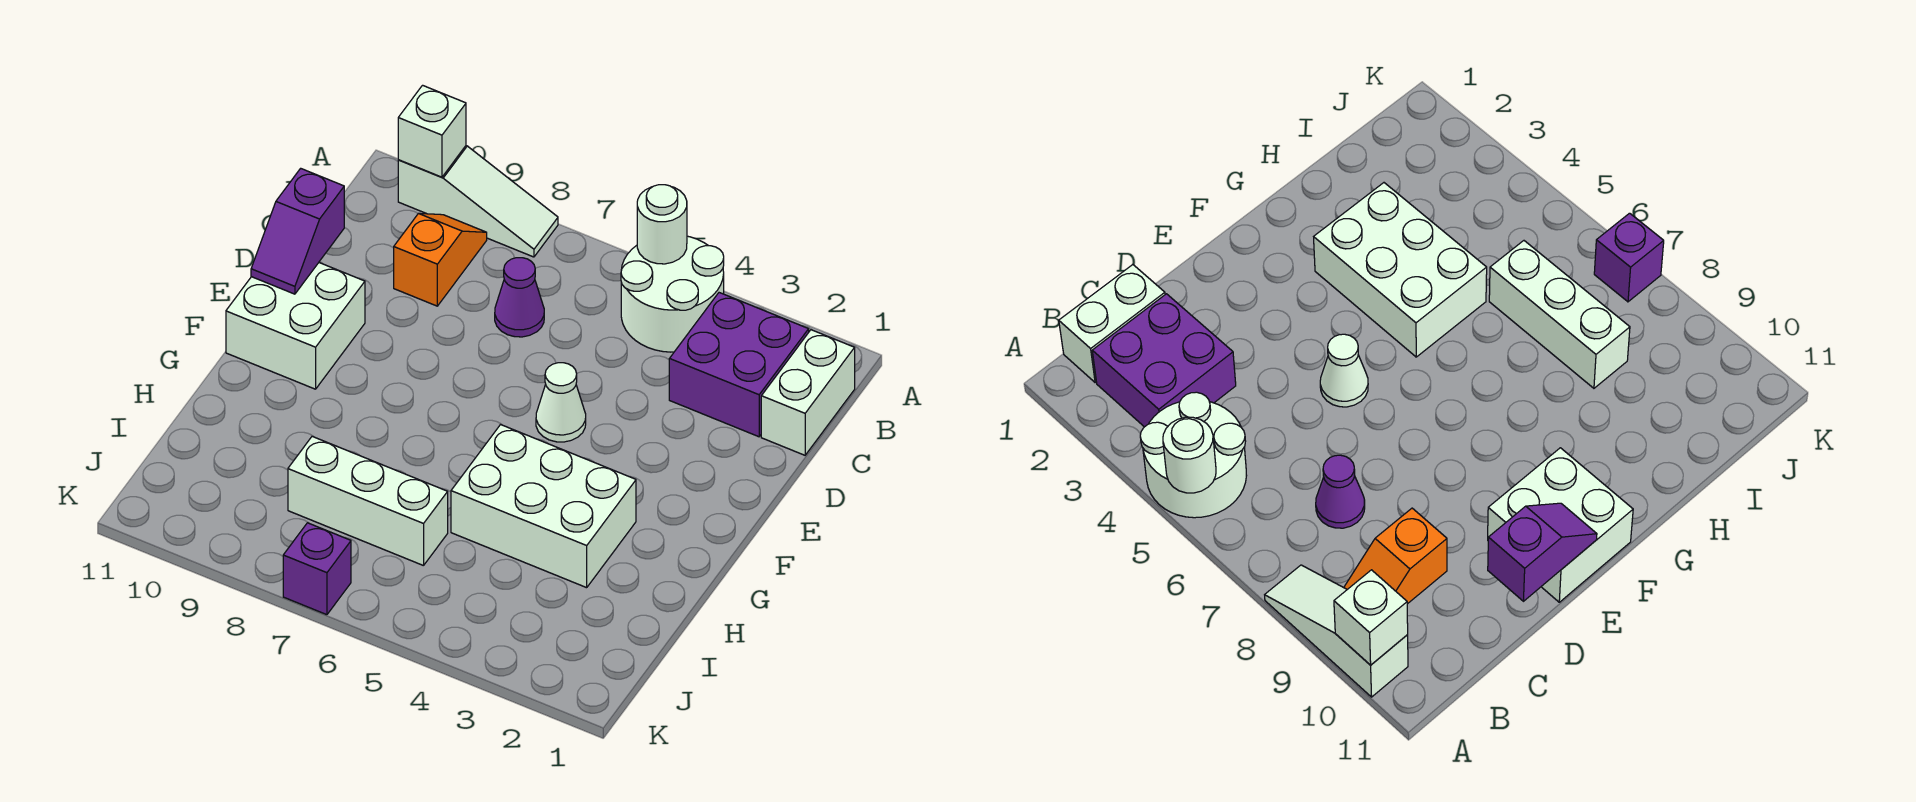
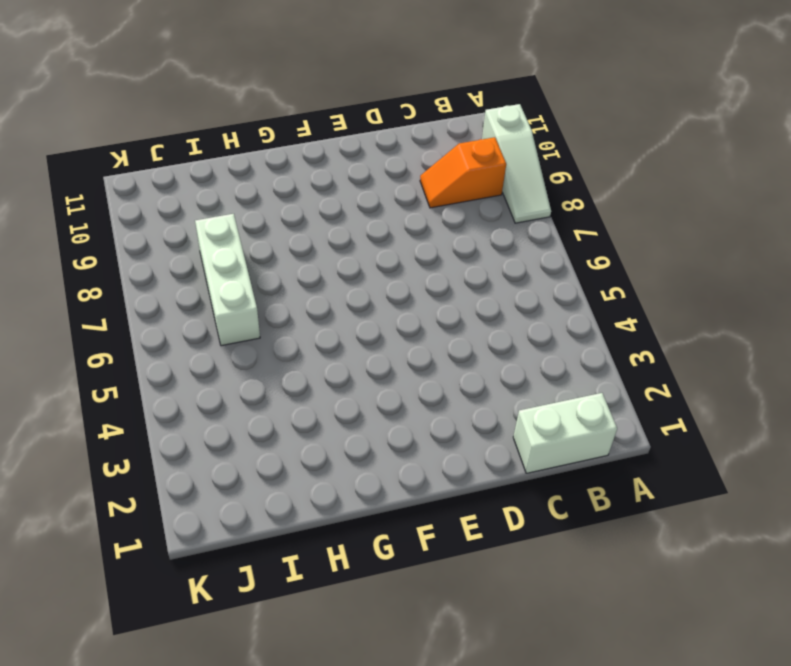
orange slope B9:C9 level 1 top B -> orange slope B9:C9 level 1 top C
none -> white round brick A4:B5 level 1
none -> purple brick B2:C3 level 1
none -> purple cone C7 level 1

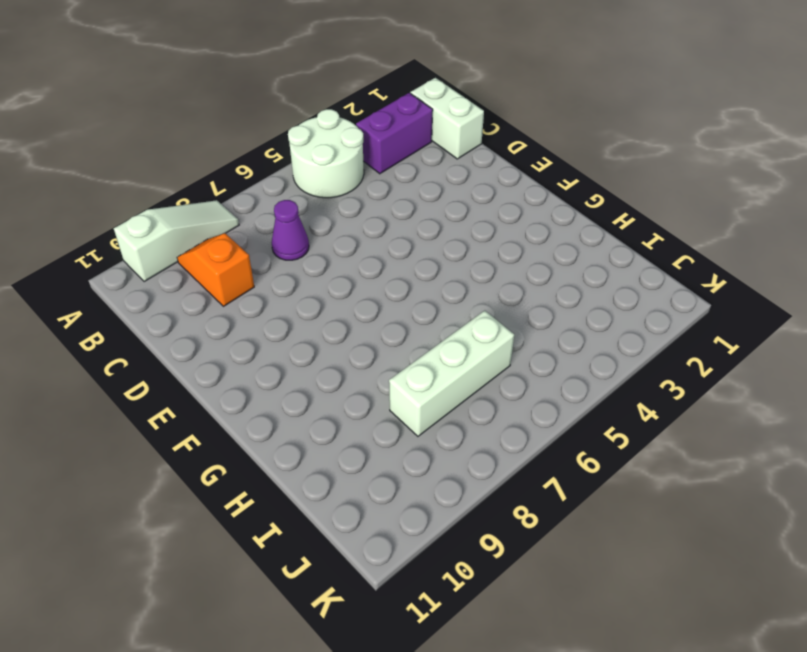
purple brick B2:B3 level 1 -> purple brick B2:C3 level 1
none -> white cone E5 level 1
none -> white brick E10:F11 level 1
none -> white brick G3:H5 level 1

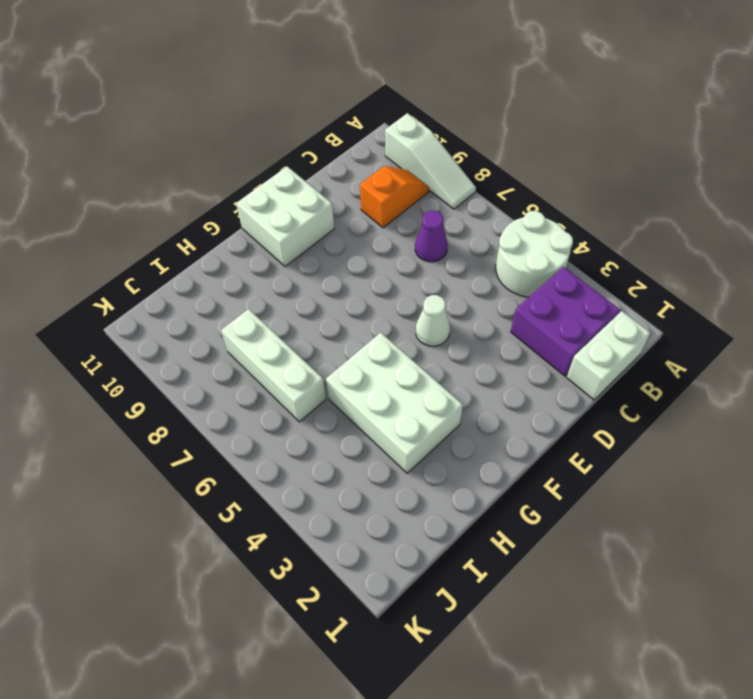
none -> purple brick K7 level 1
none -> white round brick A5 level 2
none -> white brick A10 level 2

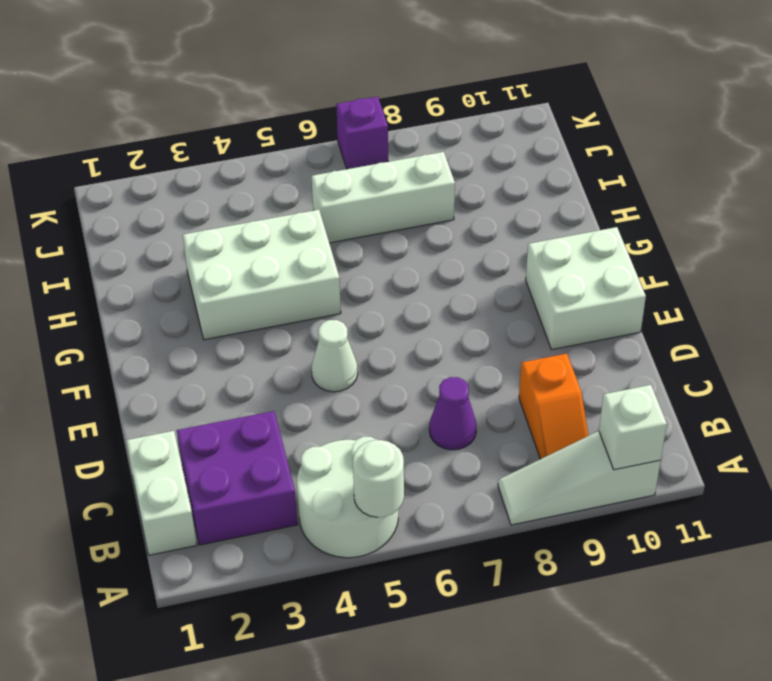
none -> purple slope D11:E11 level 2 top D

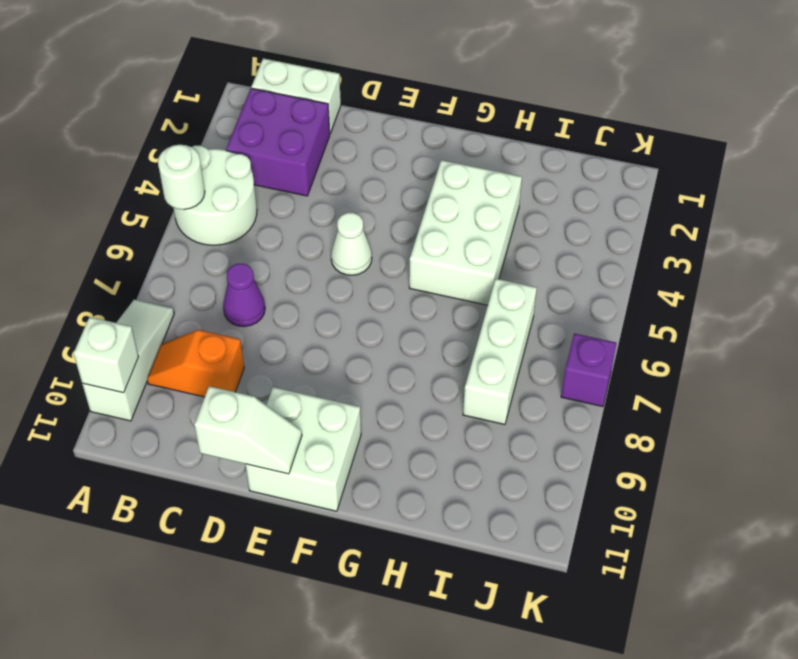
white slope D11:E11 level 2 top D -> purple slope D11:E11 level 2 top D

